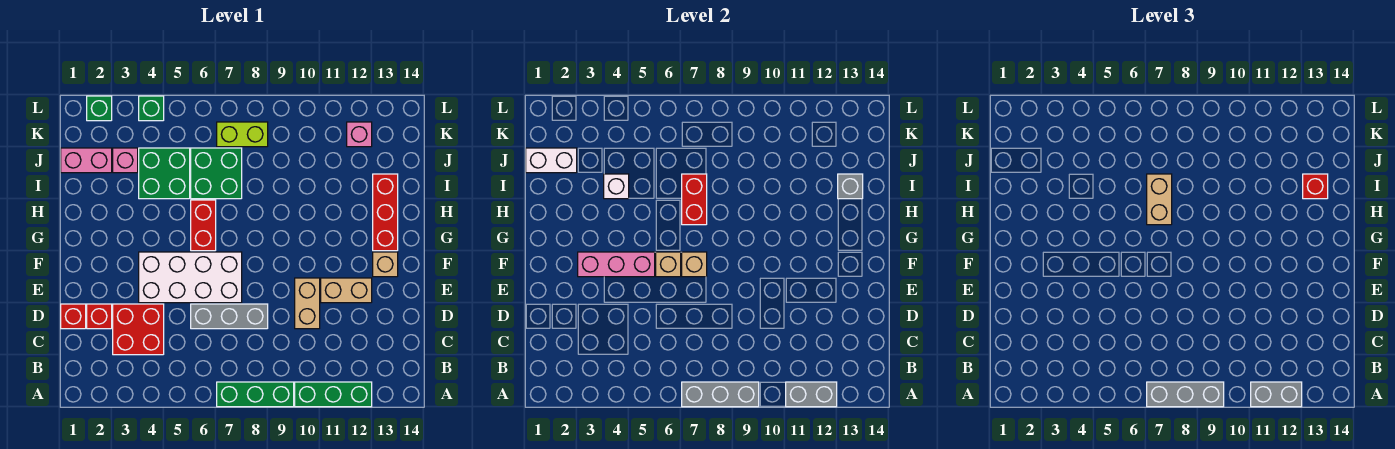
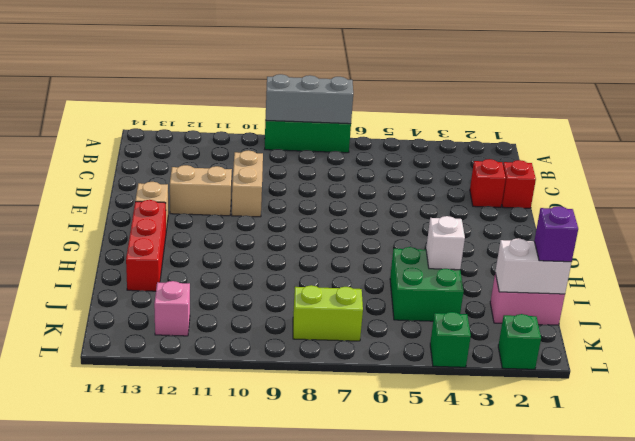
purple brick J1 level 3 -> none
none -> green brick A10:A12 level 1
none -> red brick C3:D4 level 1
none -> grey brick D6:D8 level 1
none -> white brick E4:F7 level 1

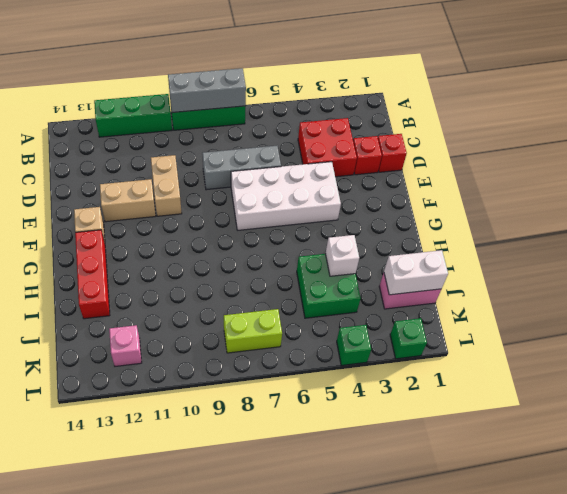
none -> red brick G6:H6 level 1
none -> green brick I6:J7 level 1
none -> pink brick J3 level 1
none -> grey brick A11:A12 level 2

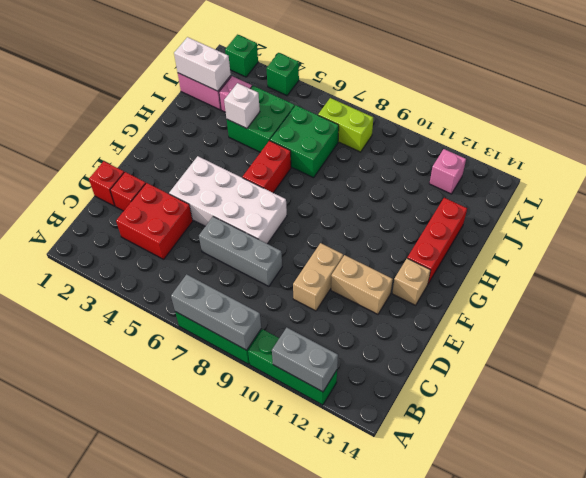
none -> pink brick F3:F5 level 2
none -> tan brick F6 level 2
none -> tan brick F7 level 2
none -> red brick H7:I7 level 2

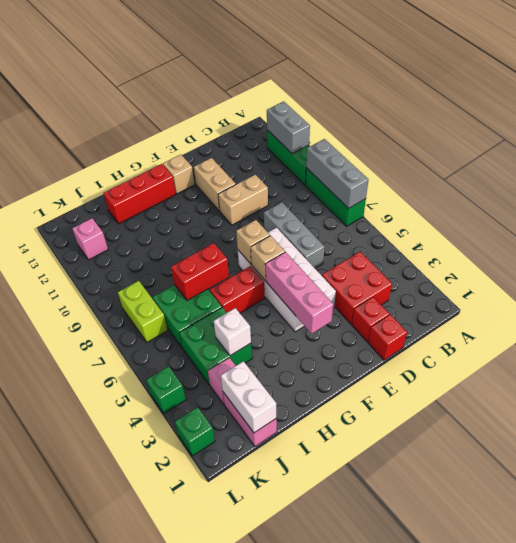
none -> grey brick I13 level 2
none -> grey brick A7:A9 level 3
none -> grey brick A11:A12 level 3
none -> tan brick H7:I7 level 3

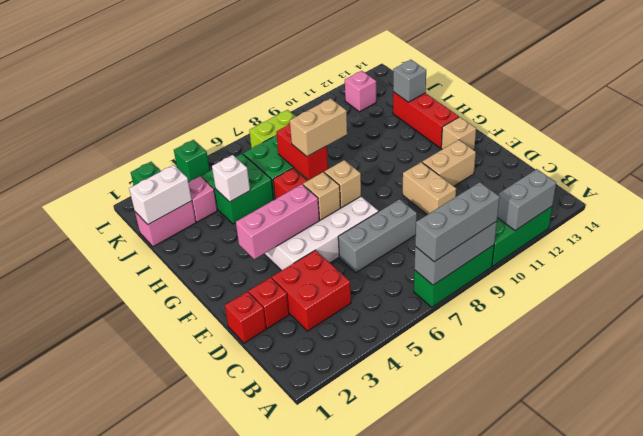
tan brick H7:H8 level 3 -> tan brick H7:I7 level 3
none -> grey brick A11:A12 level 3
none -> red brick I13 level 3

